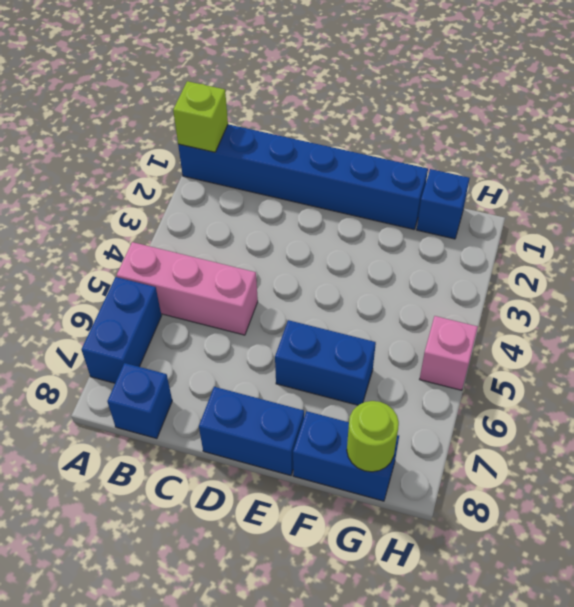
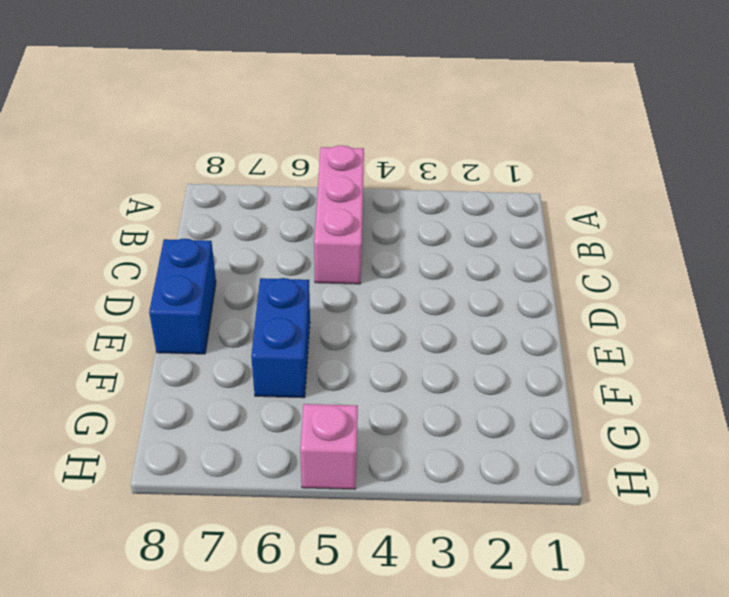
none -> blue brick A1:F1 level 1
none -> blue brick A6:A7 level 1

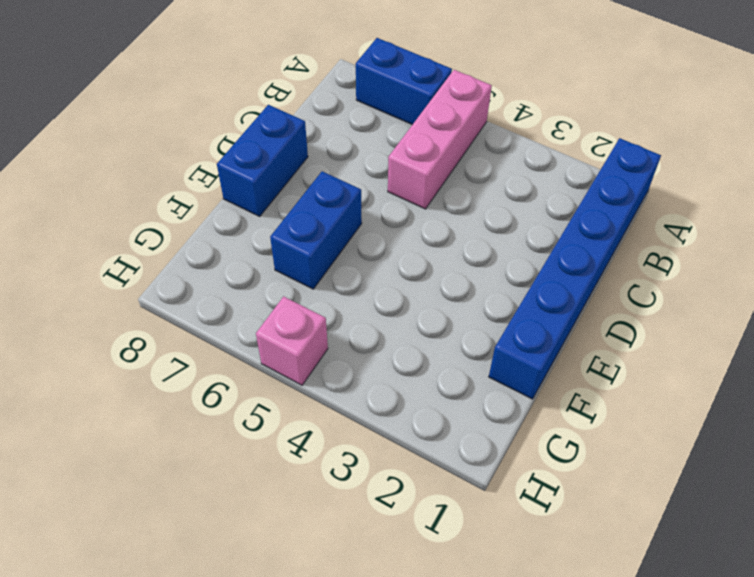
none -> blue brick B8 level 1
none -> blue brick F8:G8 level 1

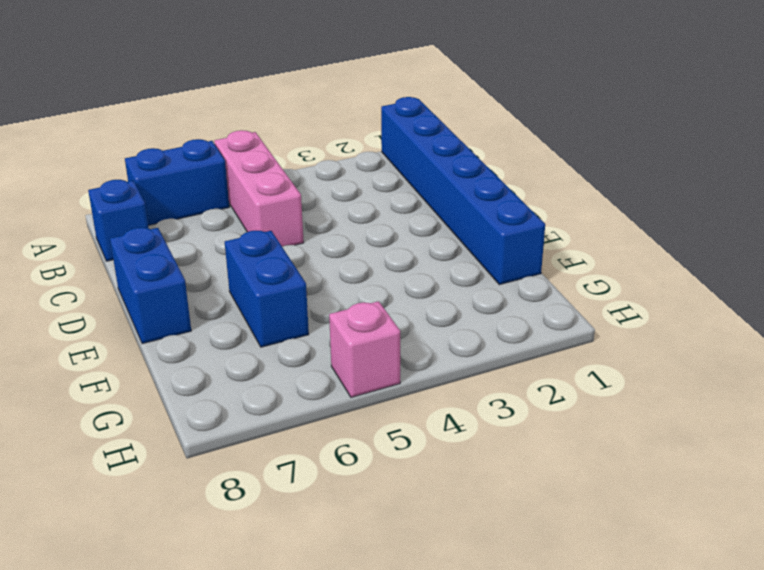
none -> blue brick F8:G8 level 1
none -> blue brick G1 level 1

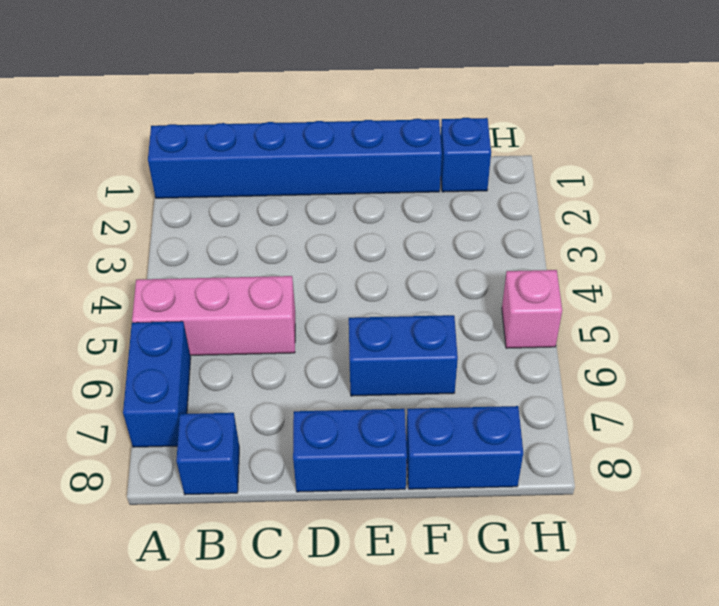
none -> lime brick A1 level 2
none -> lime round brick G8 level 2

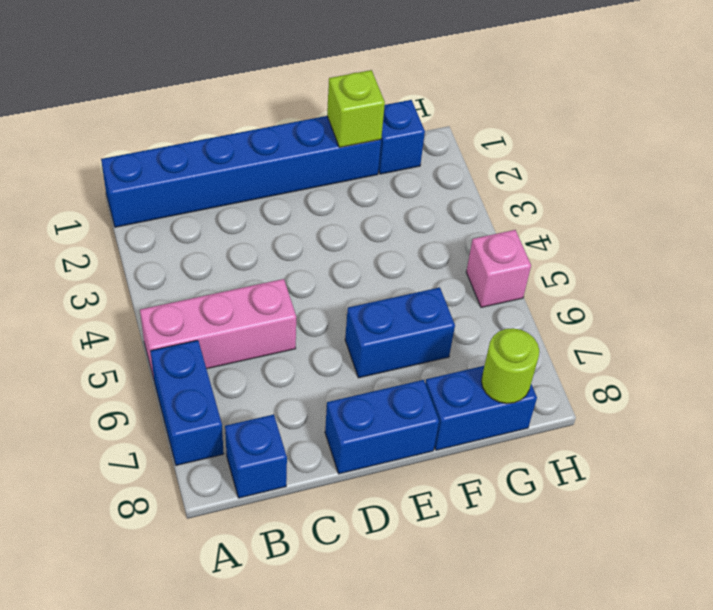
lime brick F1 level 2 -> lime brick A1 level 2

